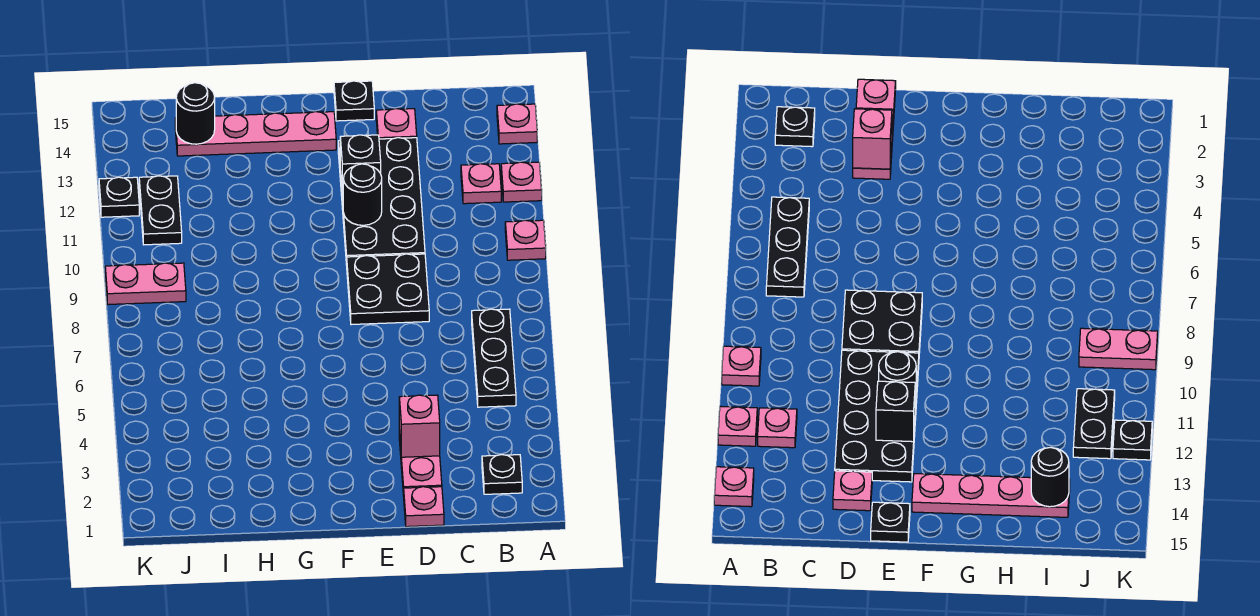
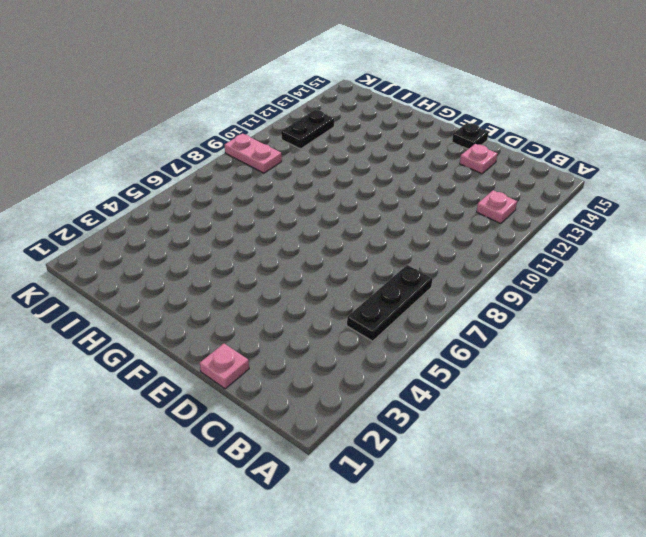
none -> pink plate A10 level 1
none -> pink plate A12 level 1
none -> pink plate A14 level 1

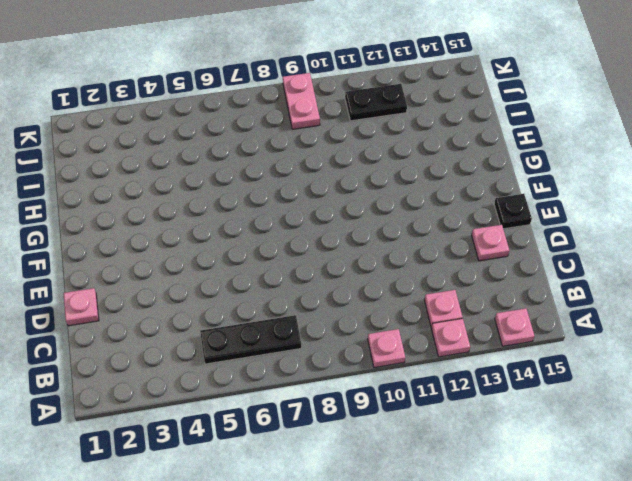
none -> black plate B2 level 1
none -> pink plate D2:D3 level 1
none -> black plate D8:E9 level 1

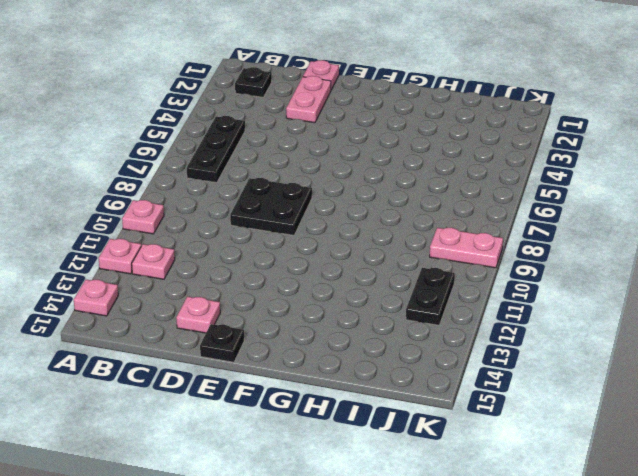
none -> black plate D10:E13 level 1
none -> pink plate F14:I14 level 1
none -> black plate K12 level 1

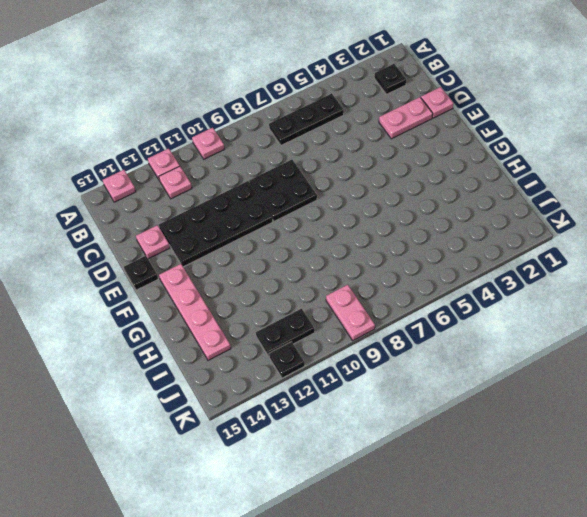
none -> pink brick D3 level 2
none -> black round brick E11 level 2
none -> black brick E12 level 2

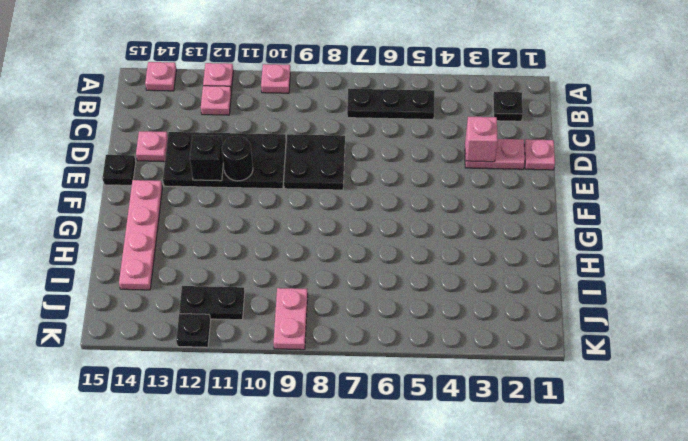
none -> black round brick I14 level 2

